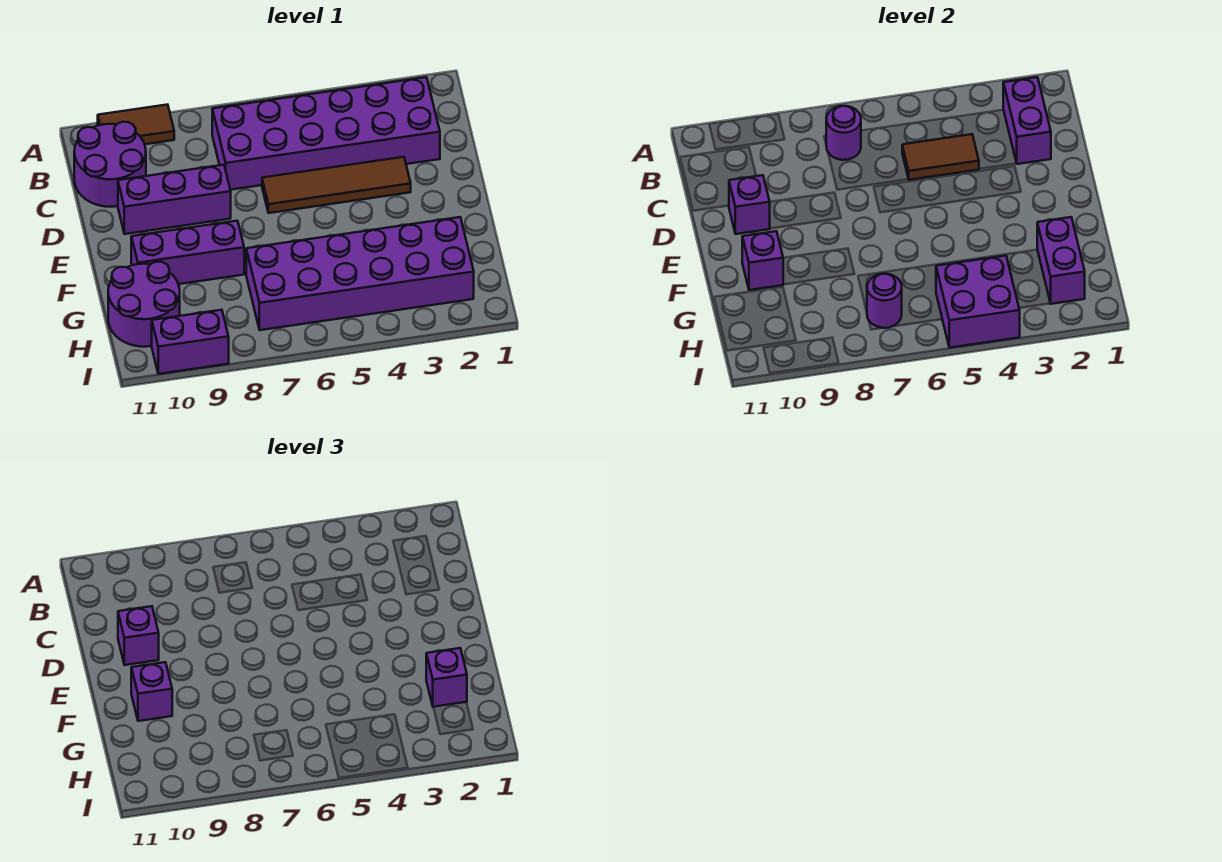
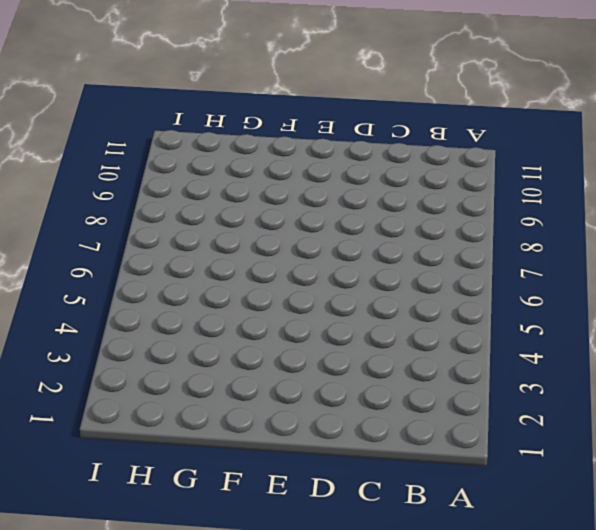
none -> brown tile A9:A10 level 1
none -> purple brick B2:C7 level 1
none -> purple round brick B10:C11 level 1

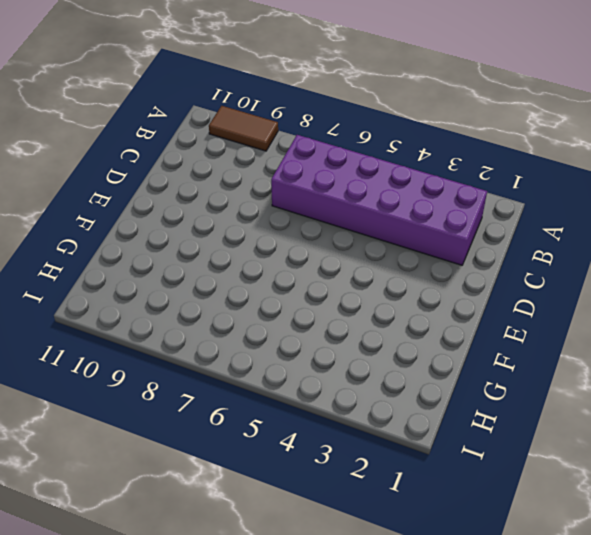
none -> purple round brick B10:C11 level 1
none -> brown tile D3:D6 level 1
none -> purple brick D8:D10 level 1

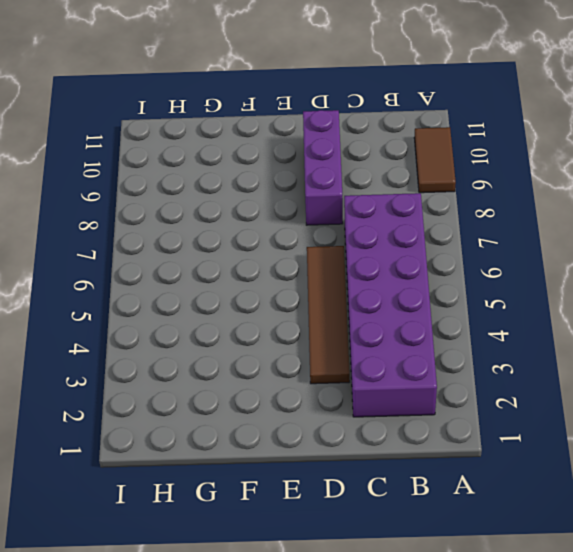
none -> purple round brick B10:C11 level 1
none -> purple brick F8:F10 level 1
none -> purple brick G2:H7 level 1

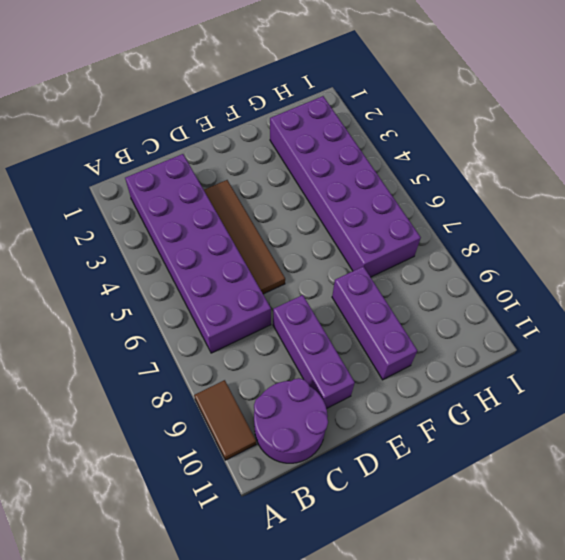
none -> purple round brick G10:H11 level 1
none -> purple brick I9:I10 level 1
none -> purple brick B2:C2 level 2

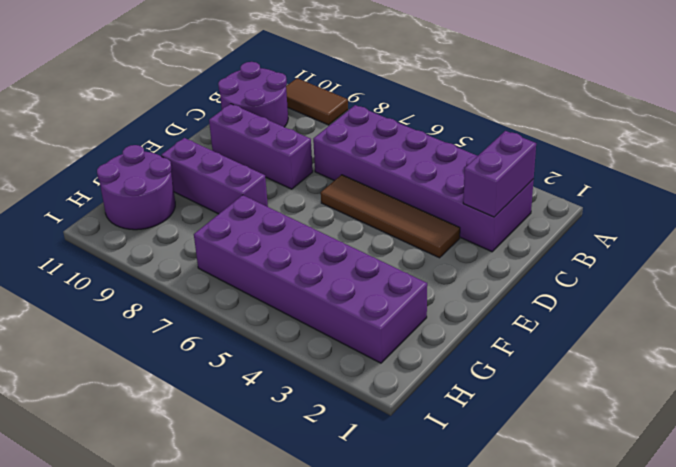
none -> purple brick I9:I10 level 1
none -> purple round brick B7 level 2
none -> brown tile C4:C5 level 2

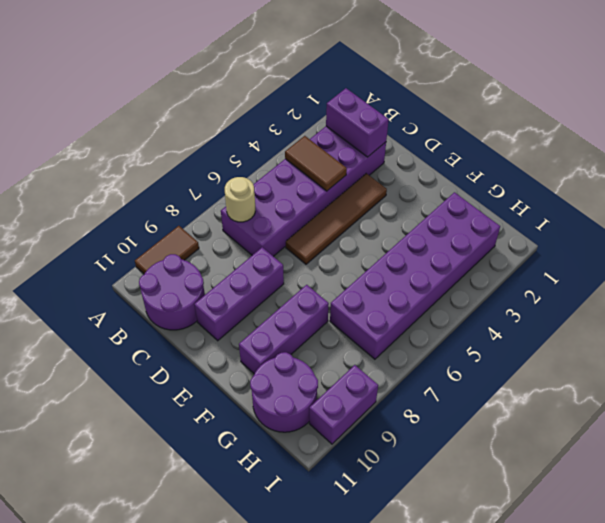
brown tile B4:C4 level 2 -> brown tile C4:C5 level 2
tan round brick B7 level 2 -> purple round brick B7 level 2
none -> purple brick D10 level 2
none -> purple brick F10 level 2
none -> purple brick G2:H2 level 2

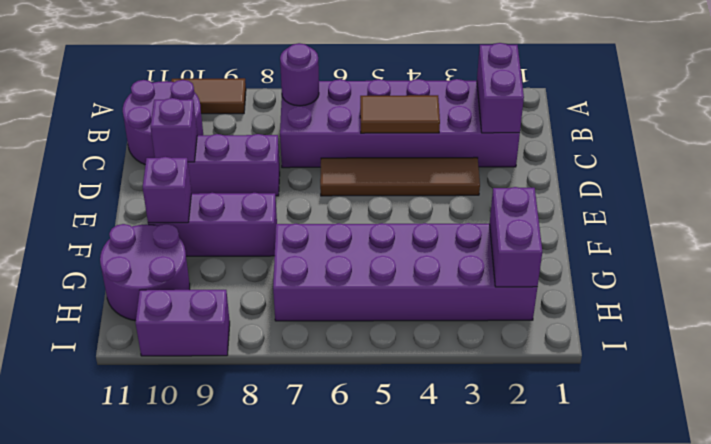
none -> purple brick H4:I5 level 2
none -> purple round brick H7 level 2
none -> purple brick D10 level 3

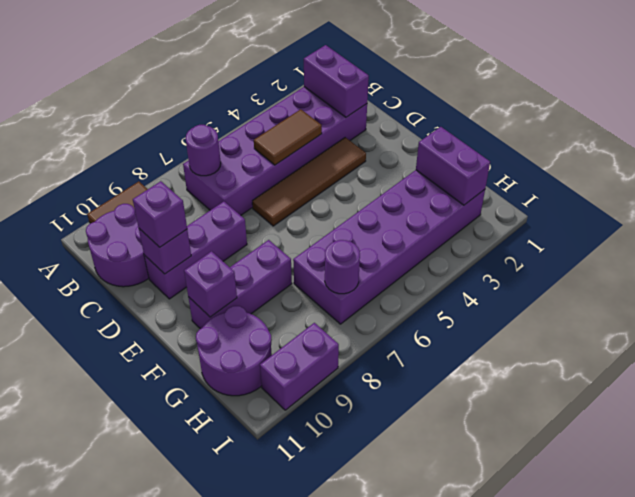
none -> purple brick H4:I5 level 2
none -> purple brick F10 level 3
none -> purple brick G2 level 3

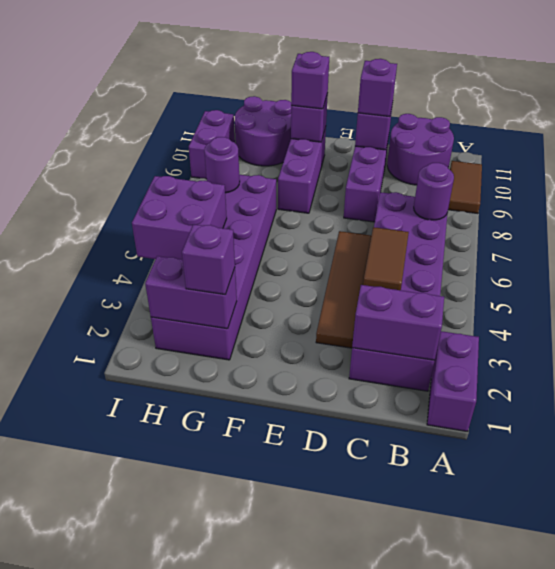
purple brick A1:A2 level 1 -> none

